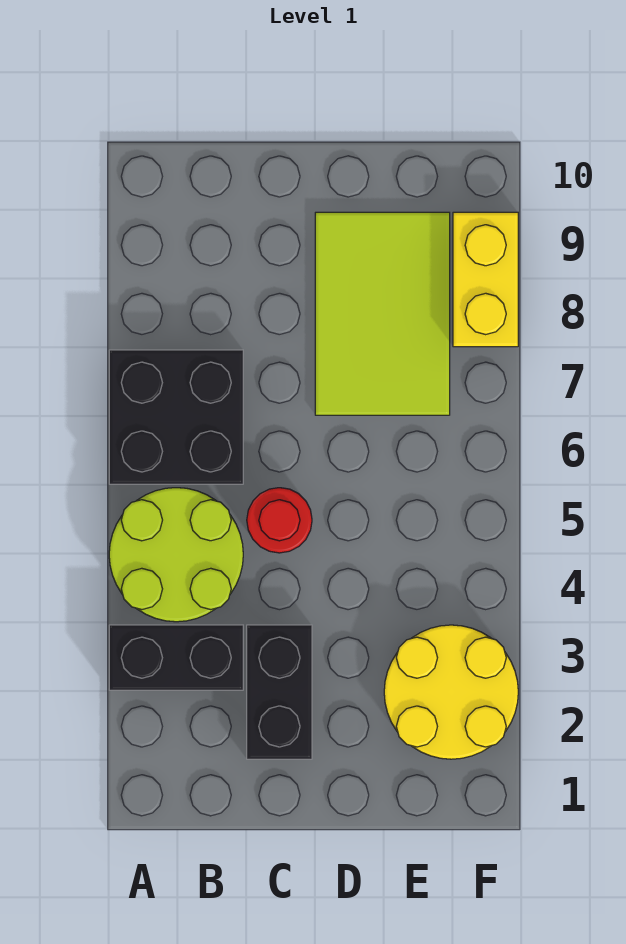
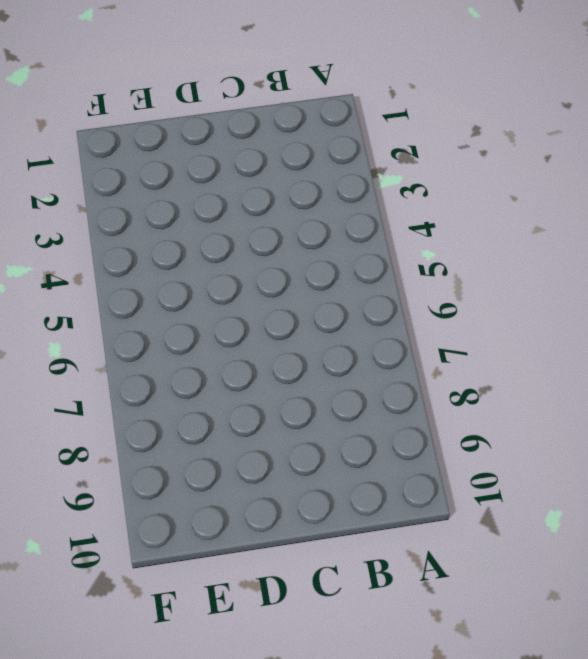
none -> black brick A3:B3 level 1
none -> lime round brick A4:B5 level 1

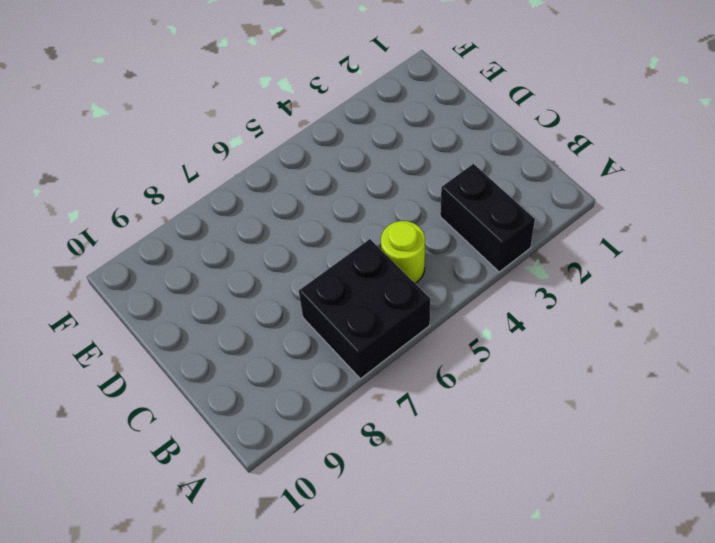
lime round brick B5 level 1 -> lime round brick A4:B5 level 1
none -> black brick C2:C3 level 1
none -> red round brick C5 level 1

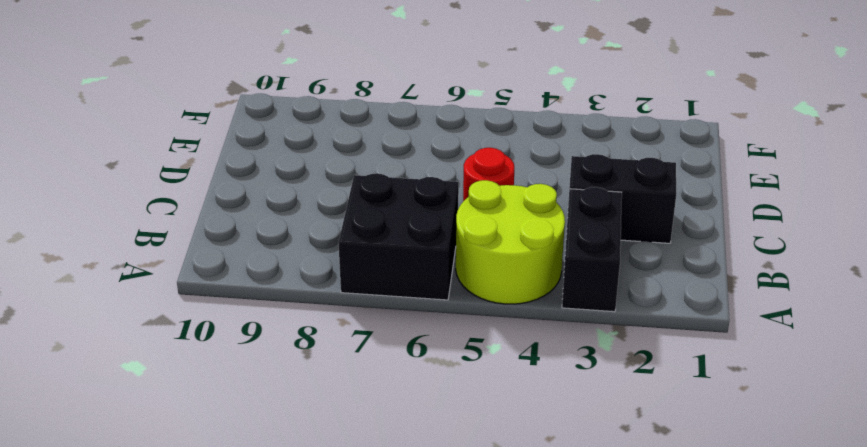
none -> lime tile D7:E9 level 1
none -> yellow round brick E2:F3 level 1

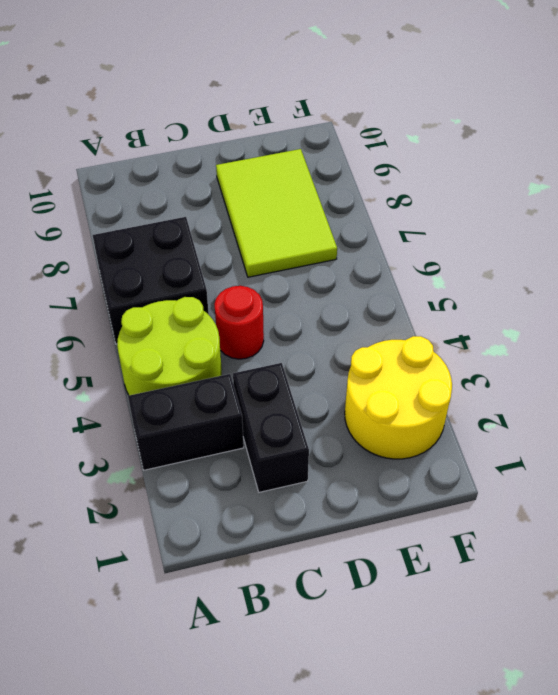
none -> yellow brick F8:F9 level 1

